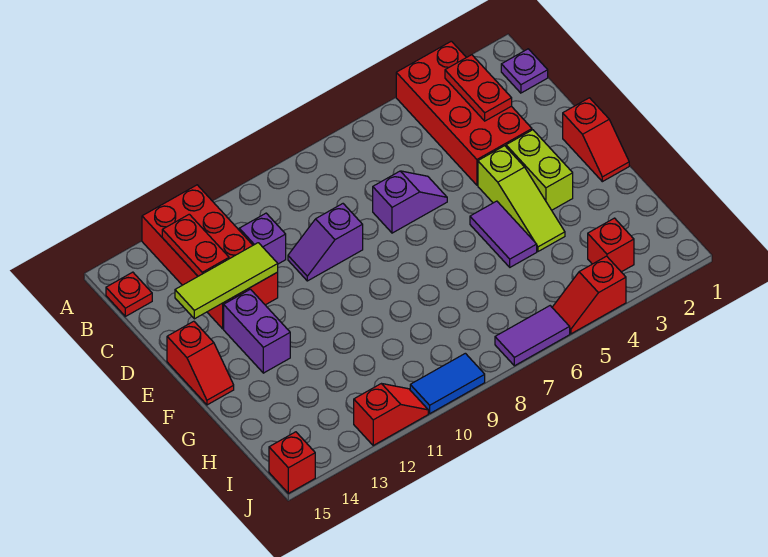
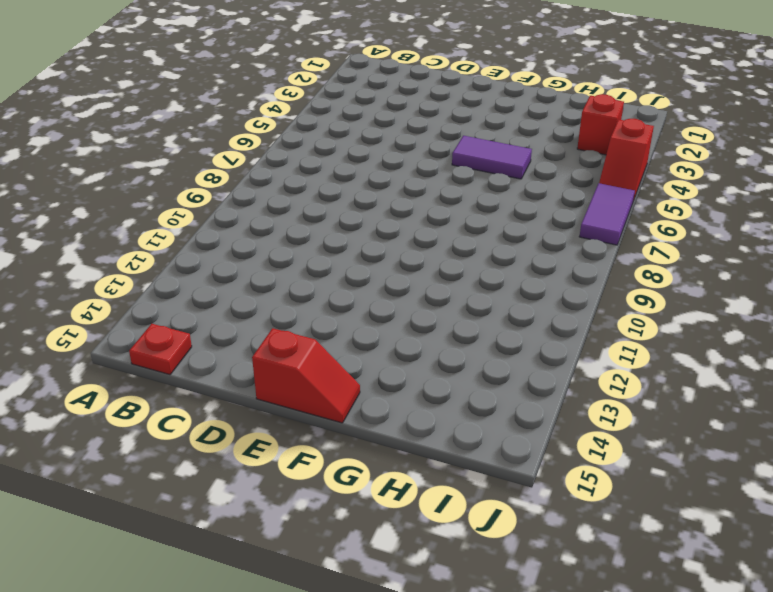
none -> red brick A3:D4 level 1
none -> red brick A12:D13 level 1
none -> purple plate B1 level 1

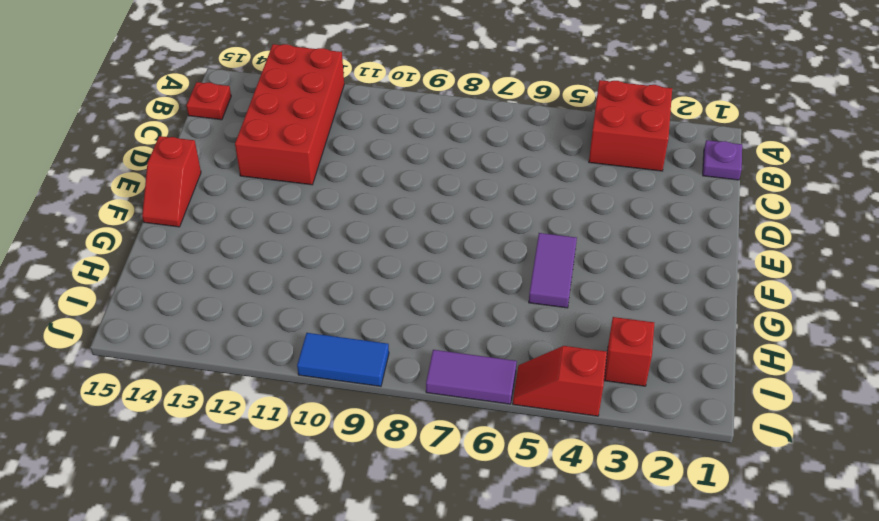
red brick A3:B4 level 1 -> red brick A3:D4 level 1
none -> purple brick C11 level 1
none -> purple slope D6:D7 level 1 top 7
none -> purple slope D9:D10 level 1 top 9

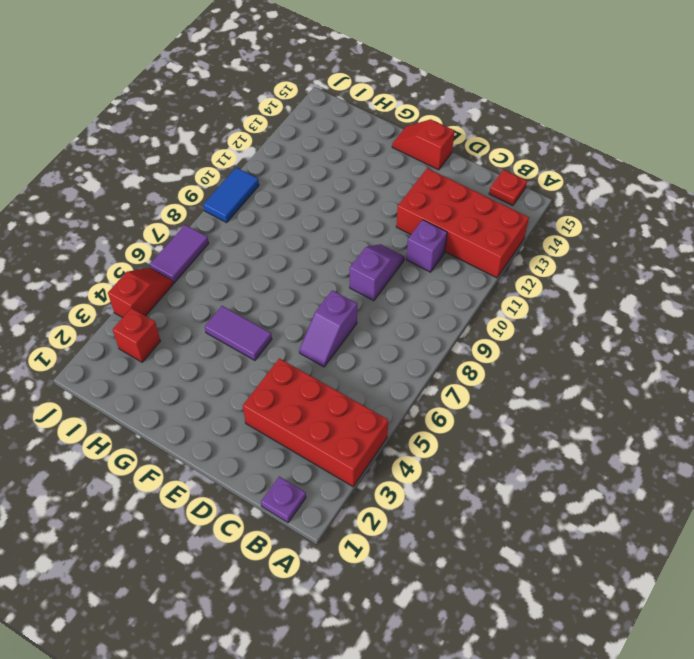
none -> red slope E1:F1 level 1 top E
none -> lime brick E3:F3 level 1
none -> lime slope E4:G4 level 1 top E

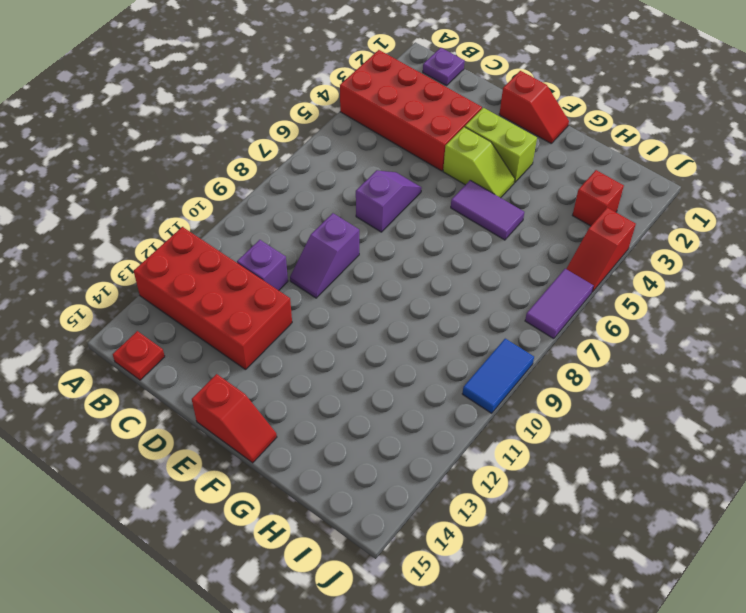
lime slope E4:F4 level 1 top E -> lime slope E4:G4 level 1 top E
none -> purple brick E13:F13 level 1
none -> red slope J11:J12 level 1 top 12
none -> red brick J15 level 1

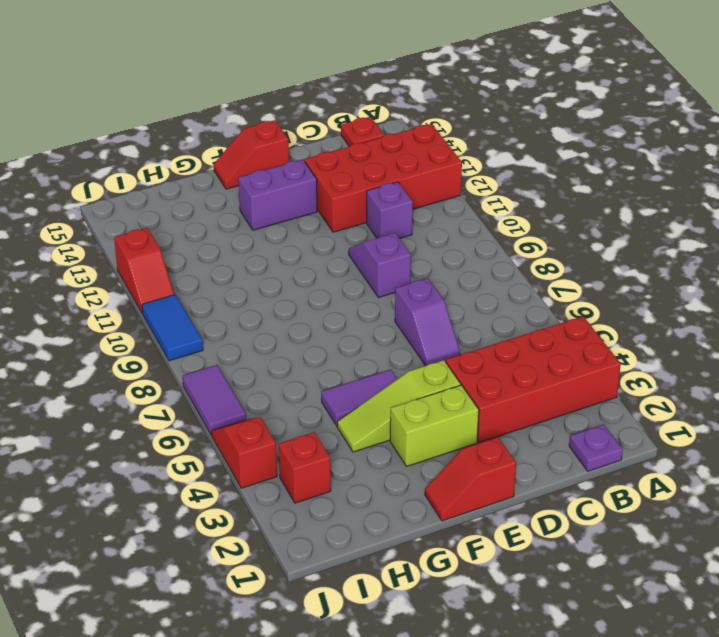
none -> red brick J15 level 1
none -> red plate B3:C3 level 2
none -> red plate B13:C13 level 2

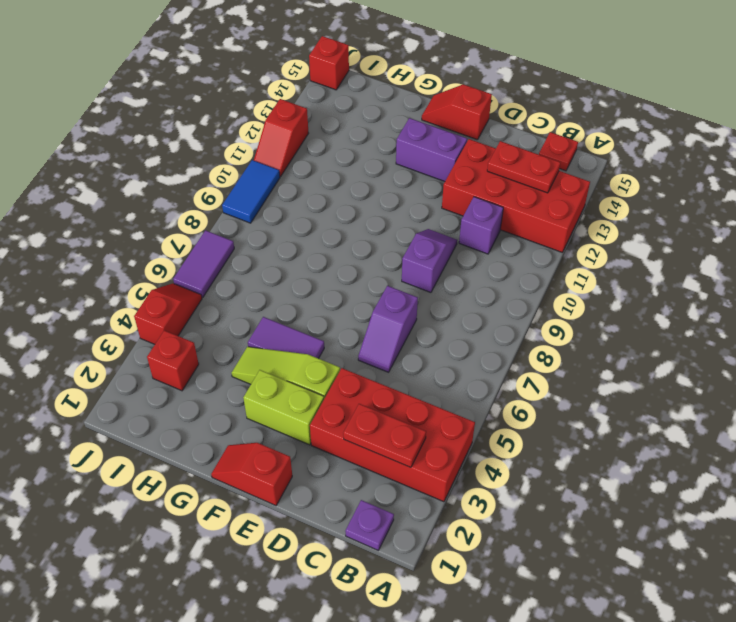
none -> lime tile D12:D14 level 2

